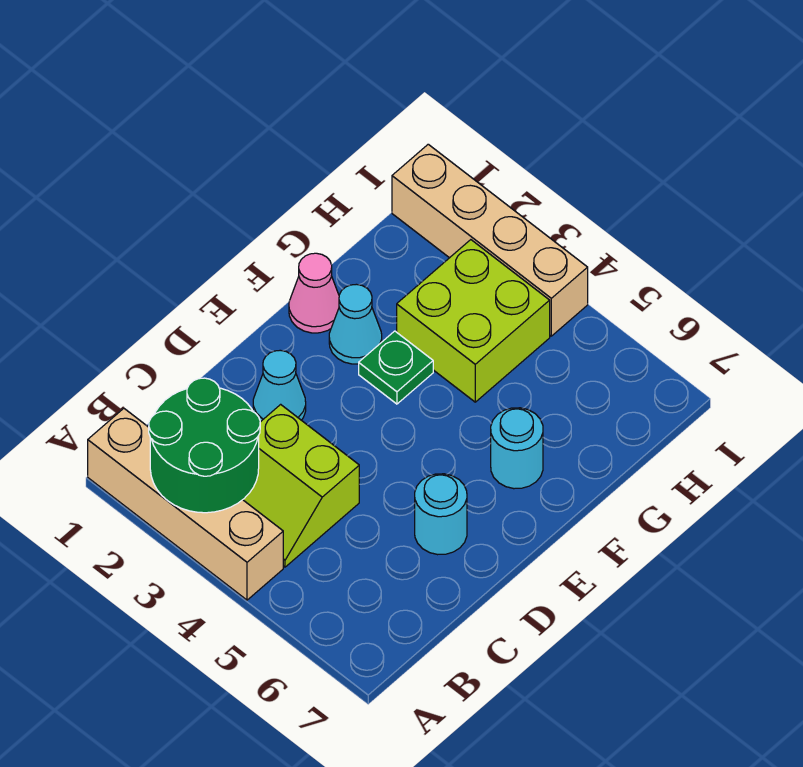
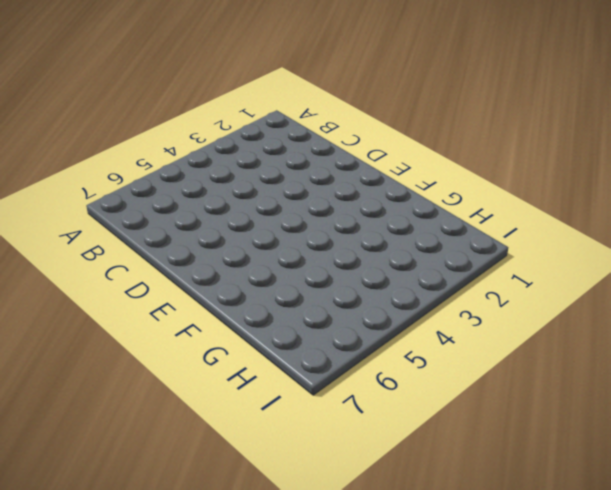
none -> tan brick A1:A4 level 1
none -> lime slope B3:C4 level 1 top C

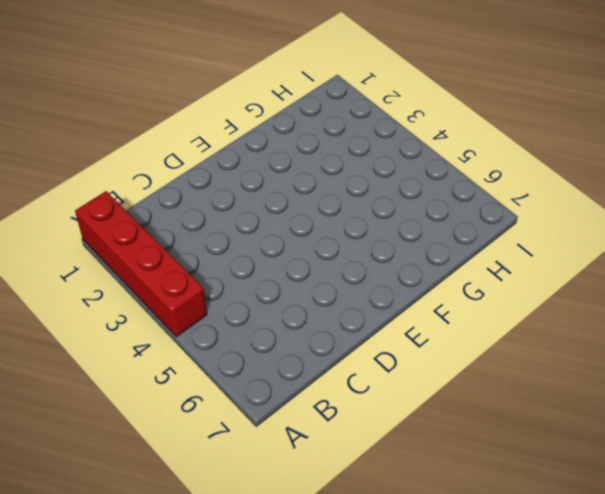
red brick A1:A4 level 1 -> tan brick A1:A4 level 1
none -> lime slope B3:C4 level 1 top C
none -> cyan cone D2 level 1

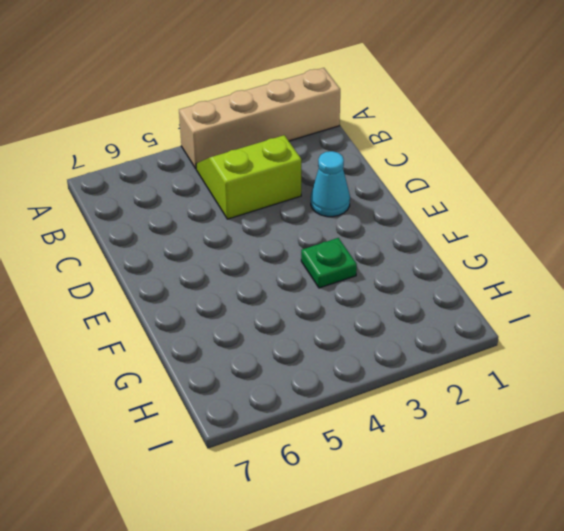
none -> cyan round brick D6 level 1
none -> pink cone F1 level 1

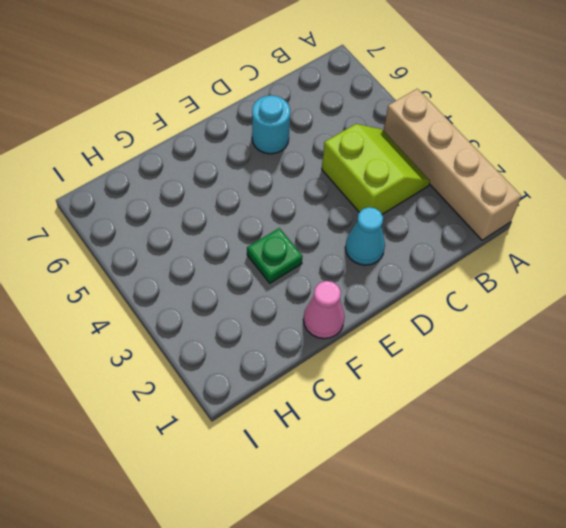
none -> cyan cone F2 level 1
none -> cyan round brick F6 level 1

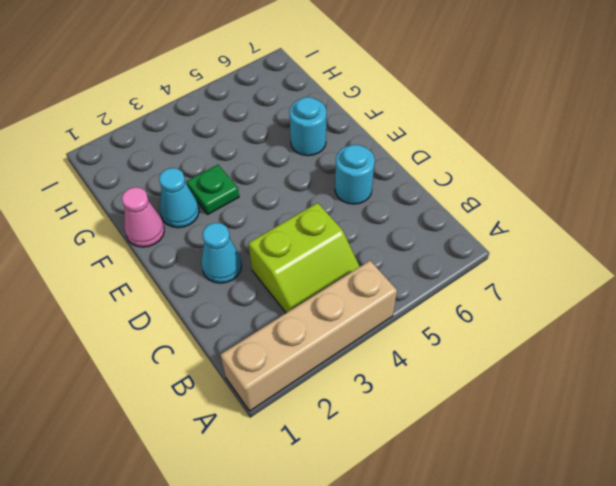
none -> lime brick G3:H4 level 1
none -> tan brick I1:I4 level 1

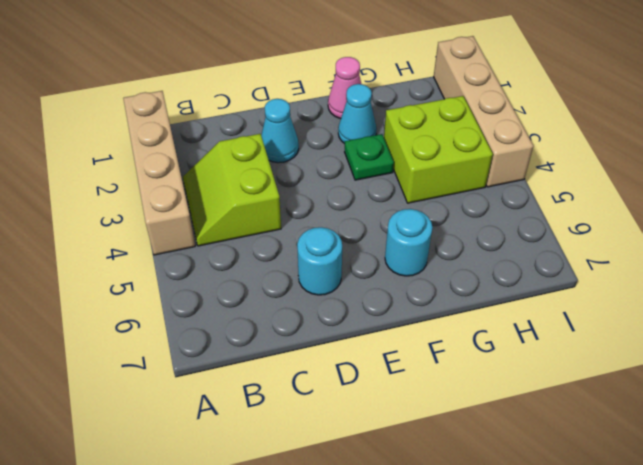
none -> green round brick A2:B3 level 2

